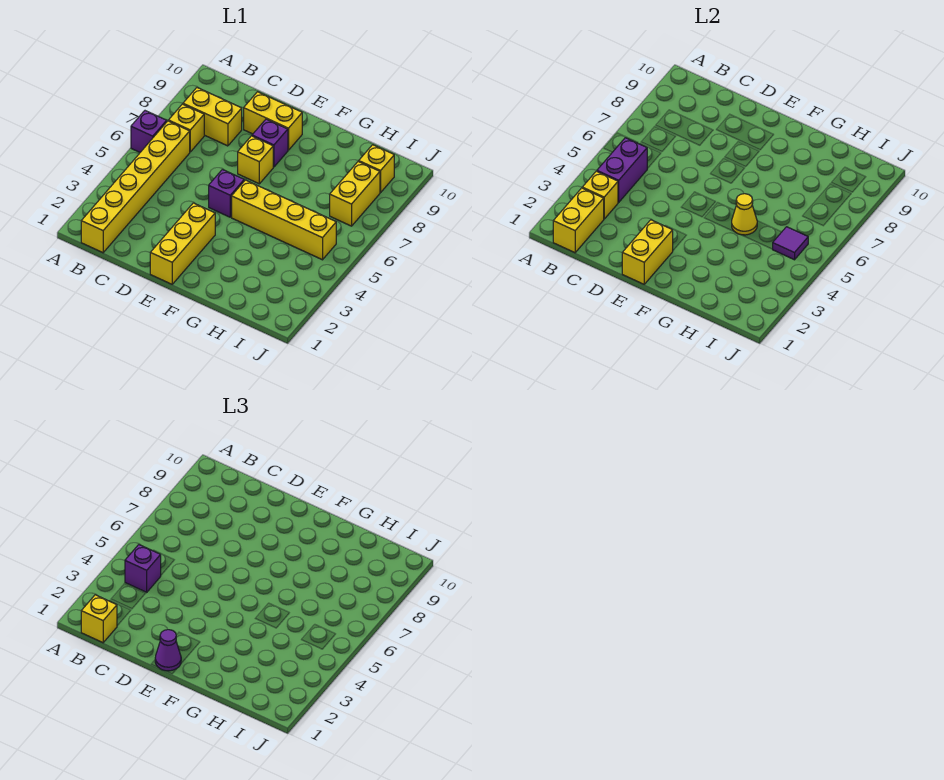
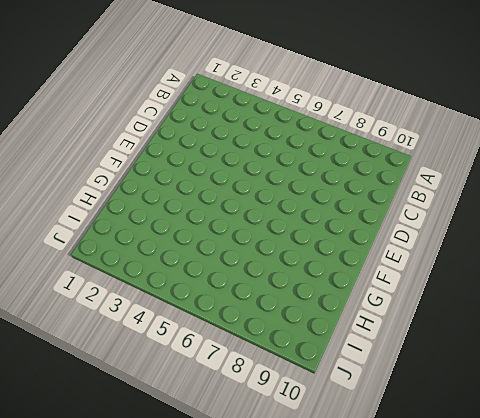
none -> purple brick A6 level 1
none -> yellow brick B1:B6 level 1
none -> yellow brick B7 level 1

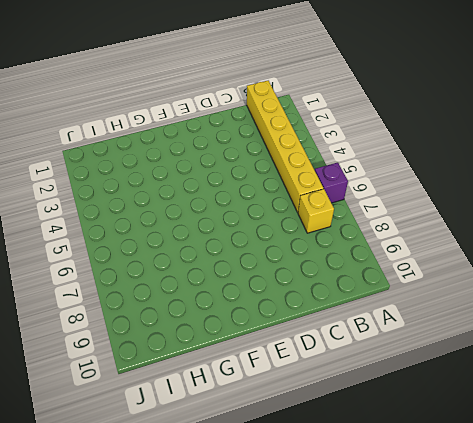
none -> yellow brick B8:C8 level 1
none -> yellow brick D9:E9 level 1
none -> yellow brick E1:E3 level 1

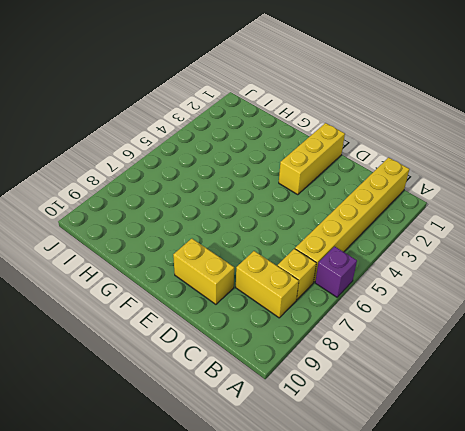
none -> purple brick E5 level 1
none -> yellow brick E7 level 1
none -> purple brick E8 level 1

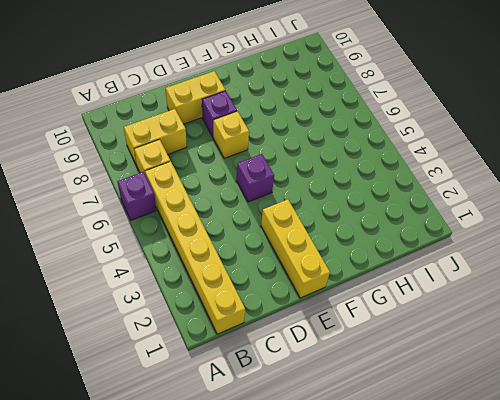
none -> yellow brick F5:I5 level 1
none -> yellow brick I7:I8 level 1
none -> yellow brick I9 level 1

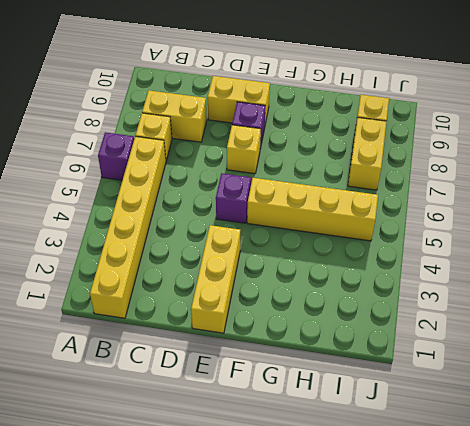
none -> yellow brick B1:B2 level 2
none -> yellow brick B3 level 2
none -> purple brick B4:B5 level 2

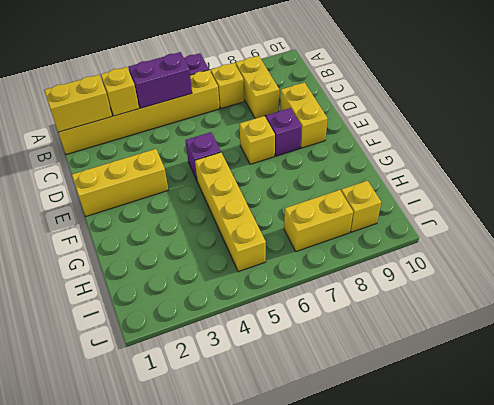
none -> yellow brick E1:E2 level 2
none -> yellow cone G5 level 2
none -> purple tile I5 level 2

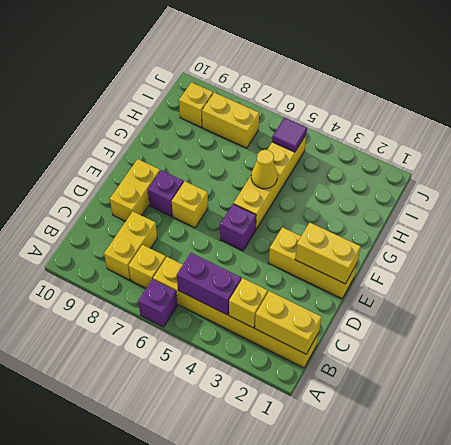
none -> yellow brick B1 level 3
none -> purple brick B4 level 3
none -> purple cone E1 level 3

